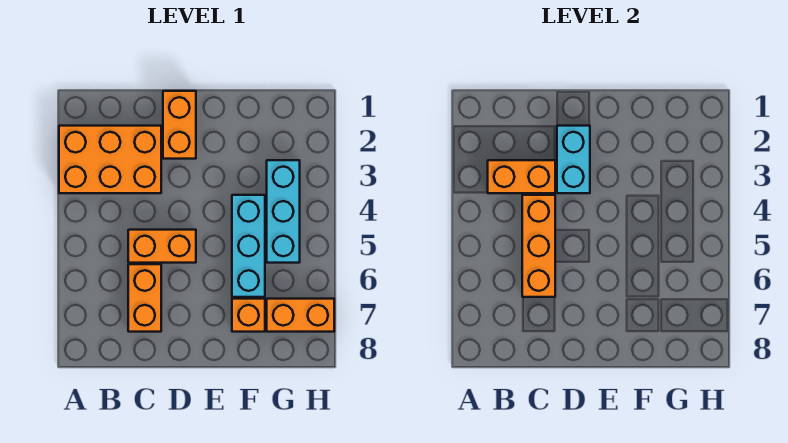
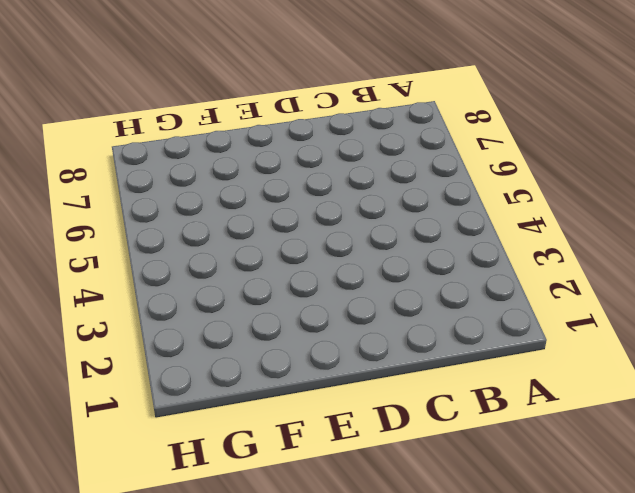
none -> orange brick A2:C3 level 1
none -> orange brick C5:D5 level 1

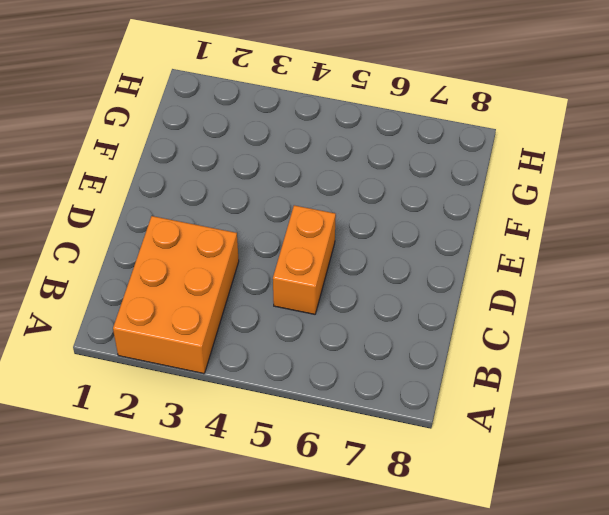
none -> orange brick C6:C7 level 1
none -> orange brick D1:D2 level 1

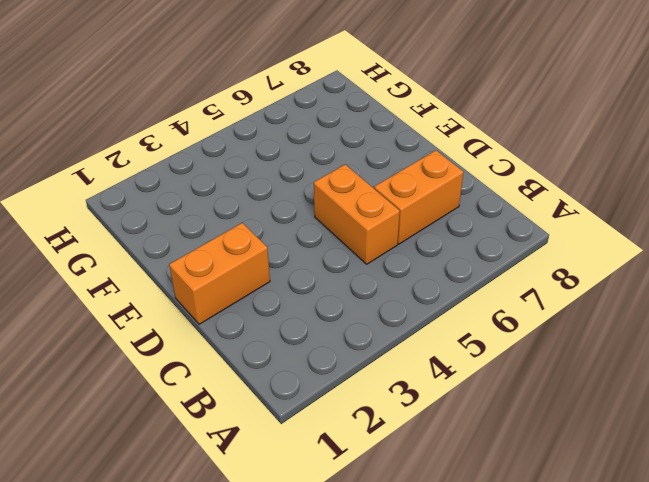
none -> orange brick A2:C3 level 1
none -> cyan brick F4:F6 level 1

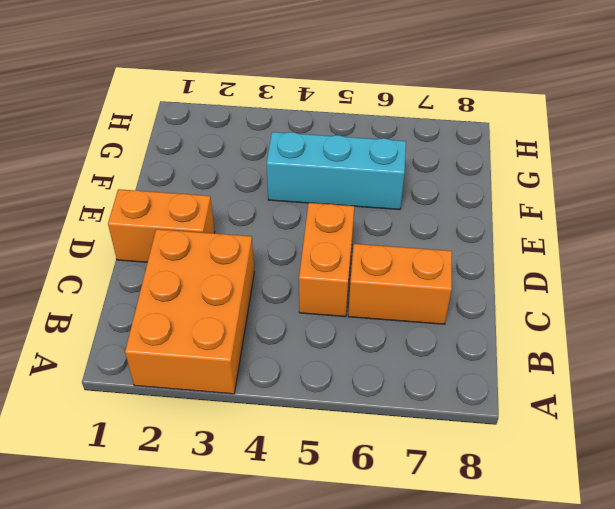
none -> orange brick F7 level 1
none -> cyan brick G3:G5 level 1

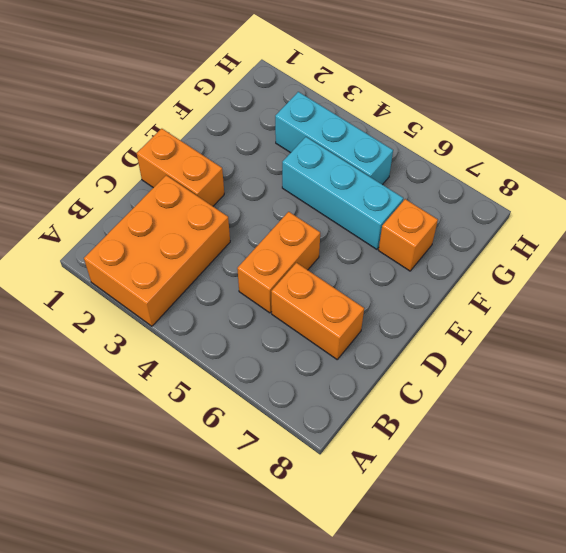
none -> orange brick G7:H7 level 1
none -> orange brick B3:C3 level 2

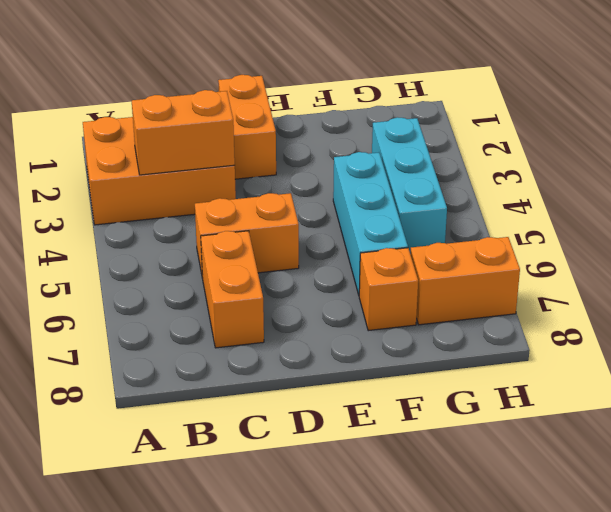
none -> orange brick C4:C6 level 2
none -> cyan brick D2:D3 level 2

